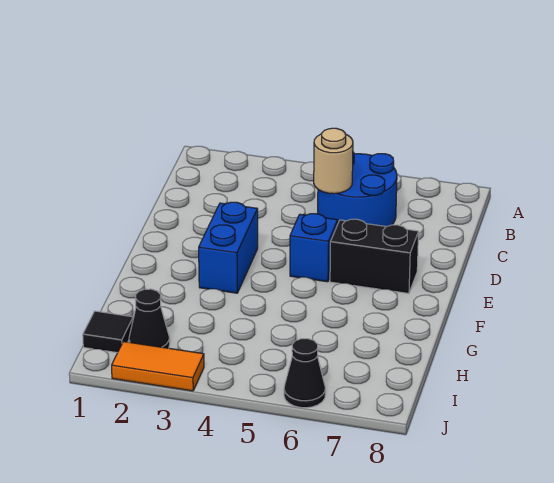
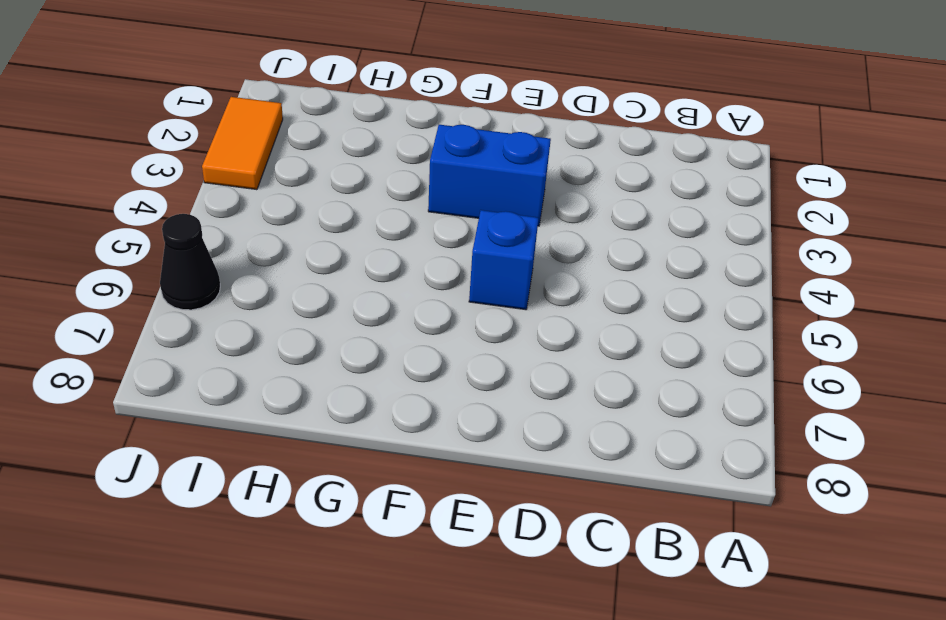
none -> blue round brick B5:C6 level 1
none -> black brick E6:E7 level 1

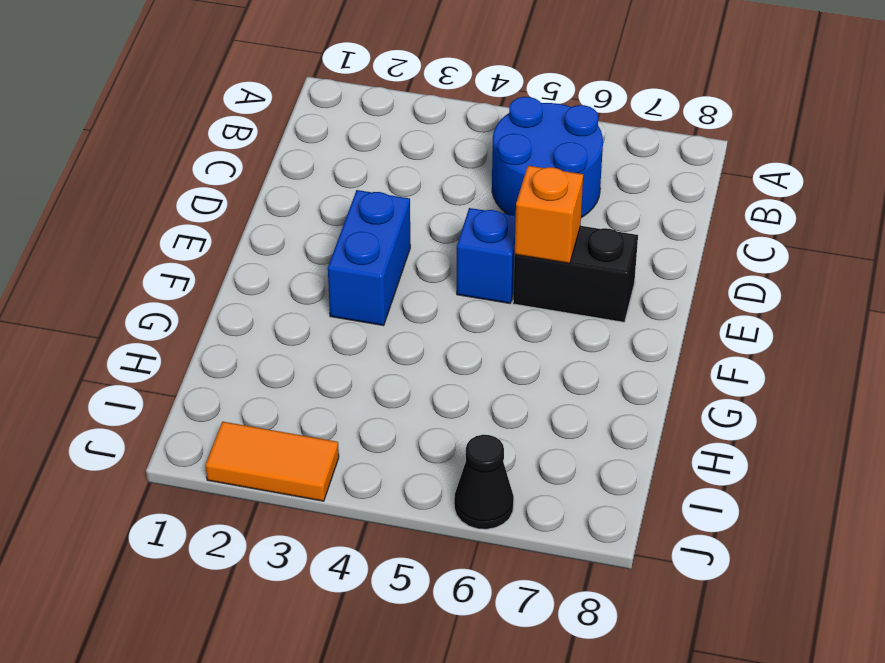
orange brick E6 level 2 -> none
none -> black tile I1 level 1
none -> black cone I2 level 1

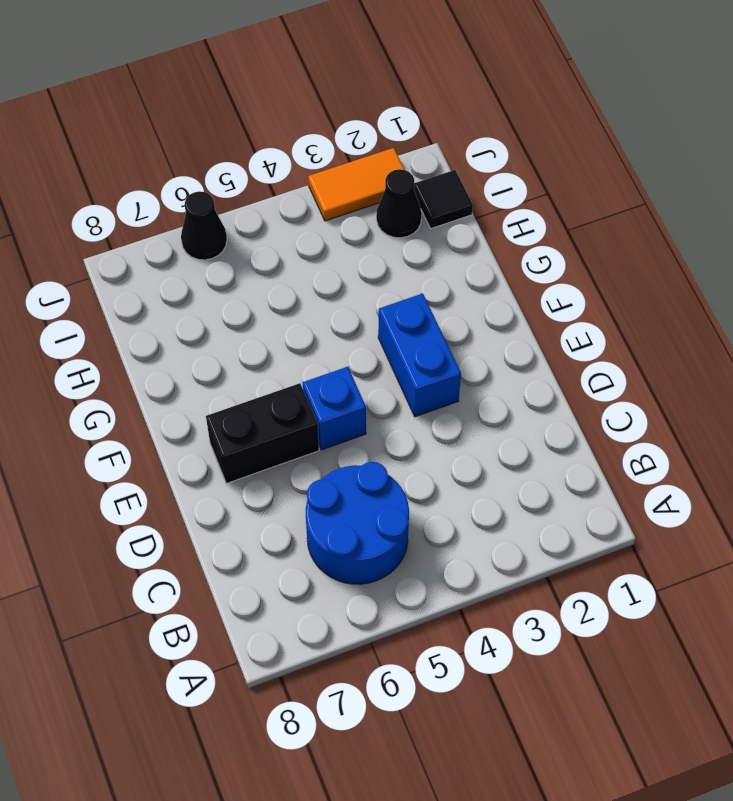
none -> tan round brick C5 level 2

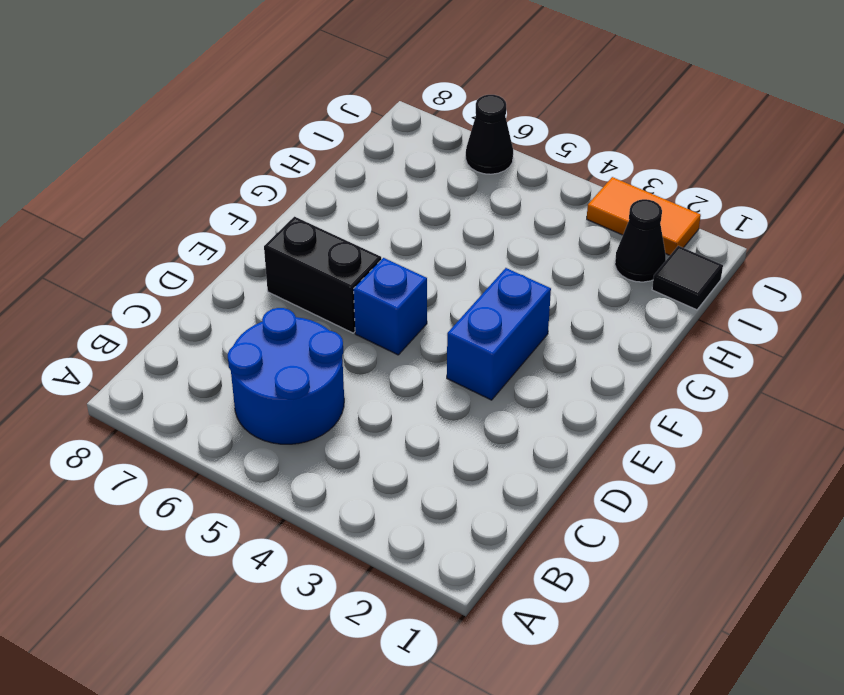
none -> tan round brick C5 level 2

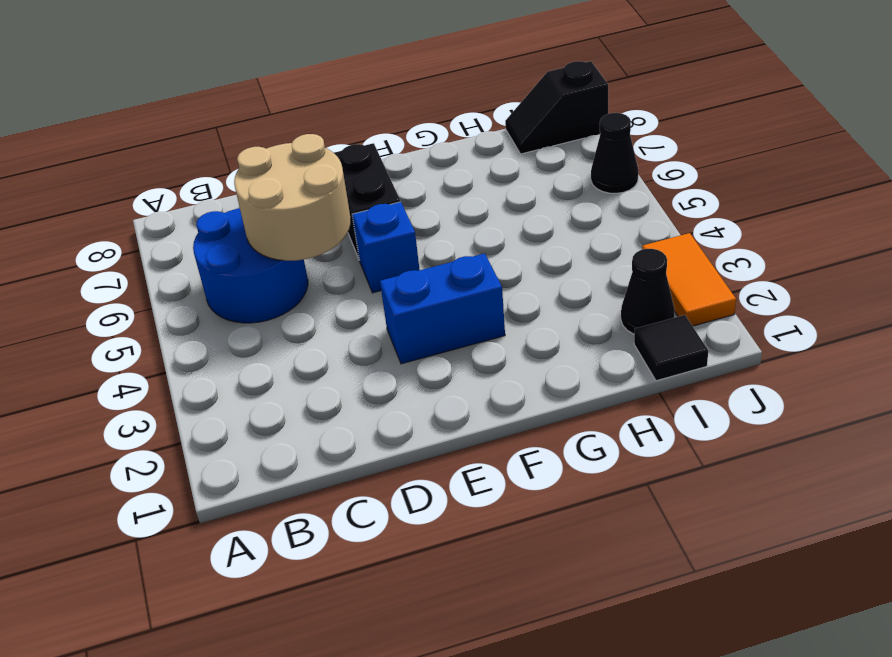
tan round brick C5:D6 level 2 -> tan round brick C5 level 2
black slope I8:J8 level 1 top J -> none

